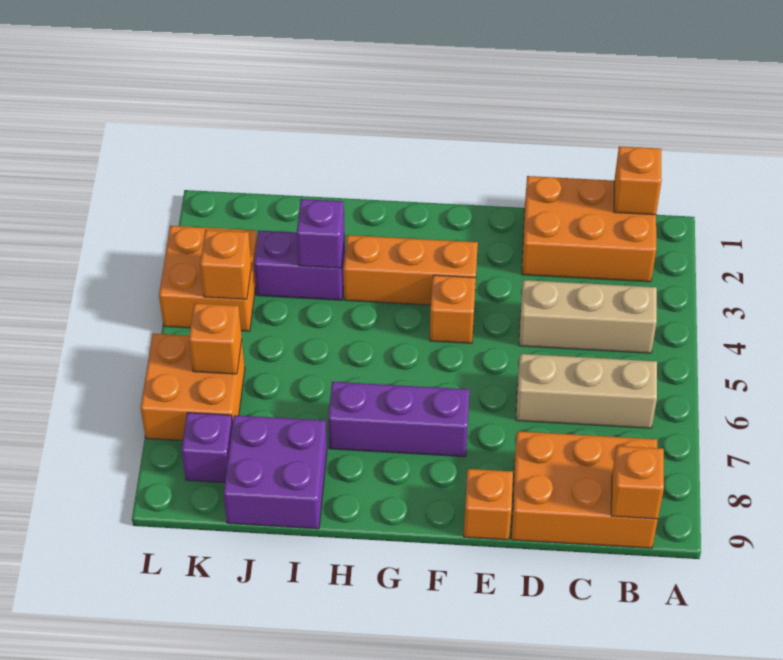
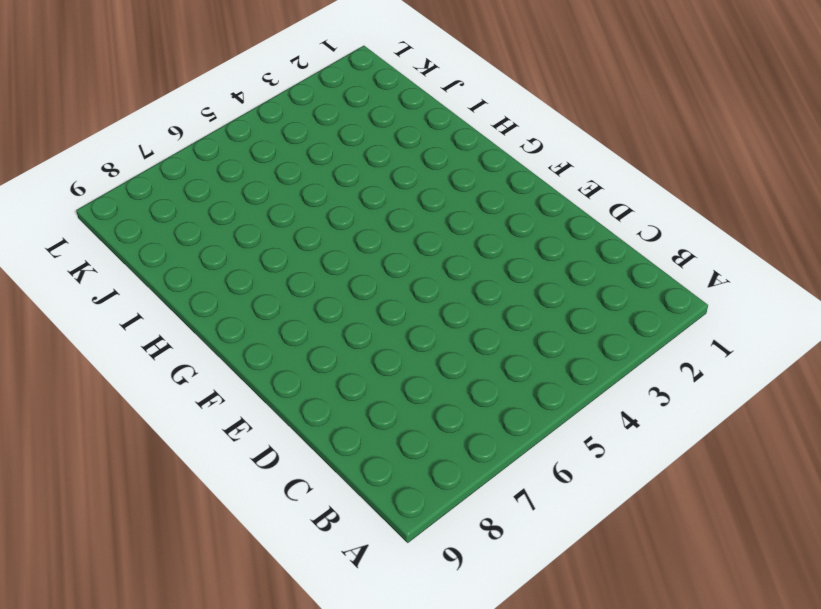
none -> orange brick B1:D2 level 1
none -> tan brick B4:D4 level 1
none -> tan brick B6:D6 level 1

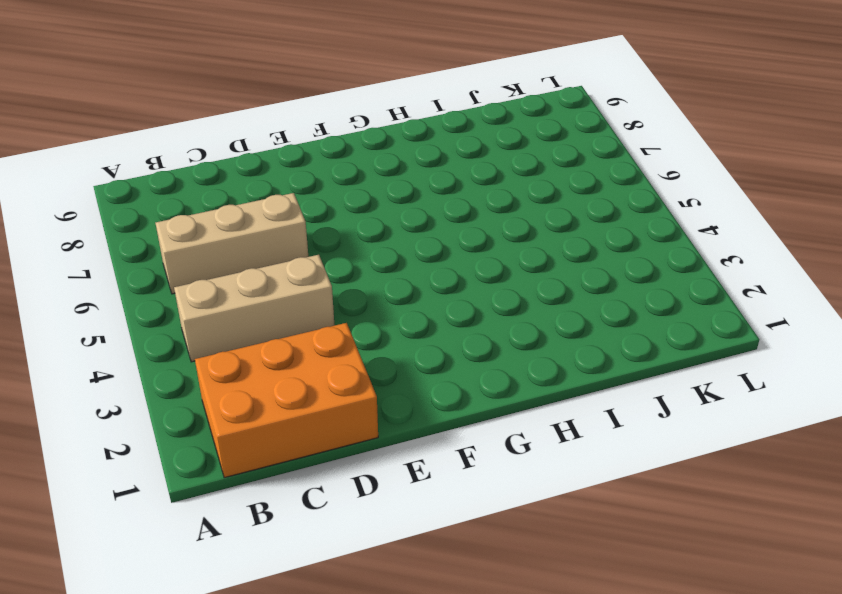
none -> orange brick B8:D9 level 1
none -> orange brick E9 level 1
none -> orange brick F3:H3 level 1

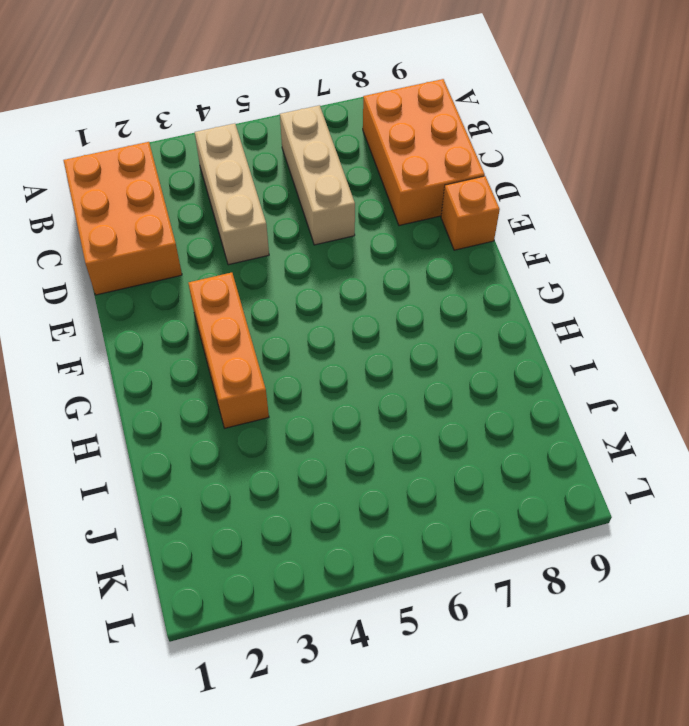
none -> orange brick F4 level 1
none -> purple brick F7:H7 level 1
none -> purple brick I3:J3 level 1

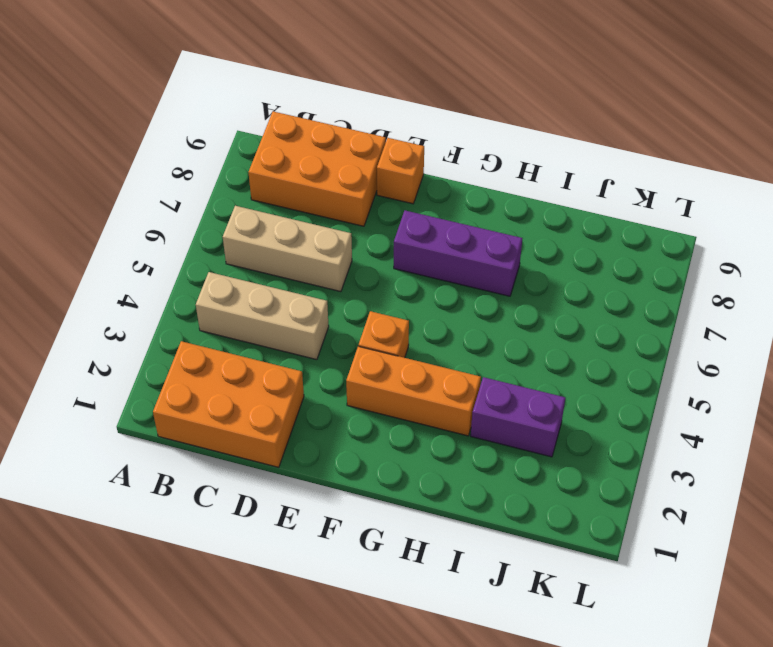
none -> purple brick I8:J9 level 1
none -> orange brick K3:L4 level 1
none -> orange brick K6:L7 level 1

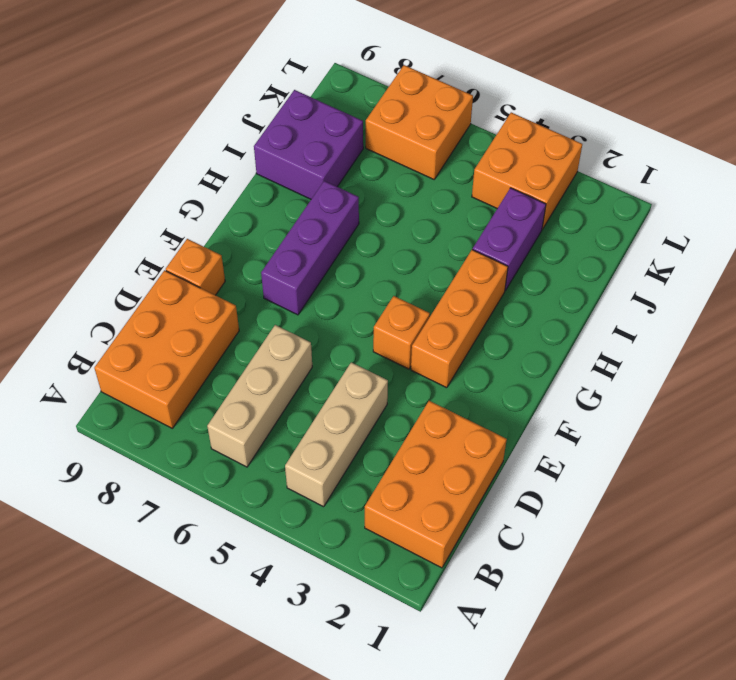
none -> purple brick K8 level 1
none -> orange brick B1 level 2
none -> orange brick B9 level 2

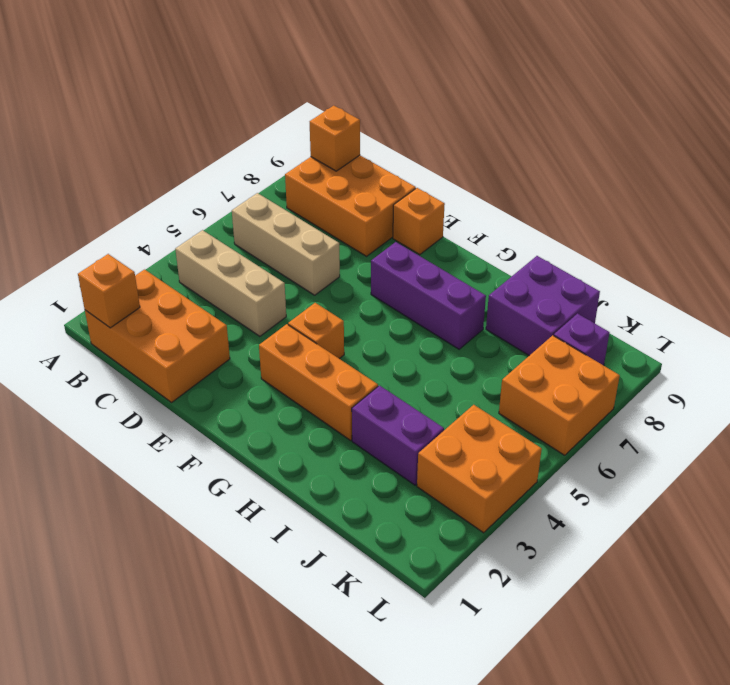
none -> purple brick I3 level 2
none -> orange brick K4 level 2
none -> orange brick K6 level 2

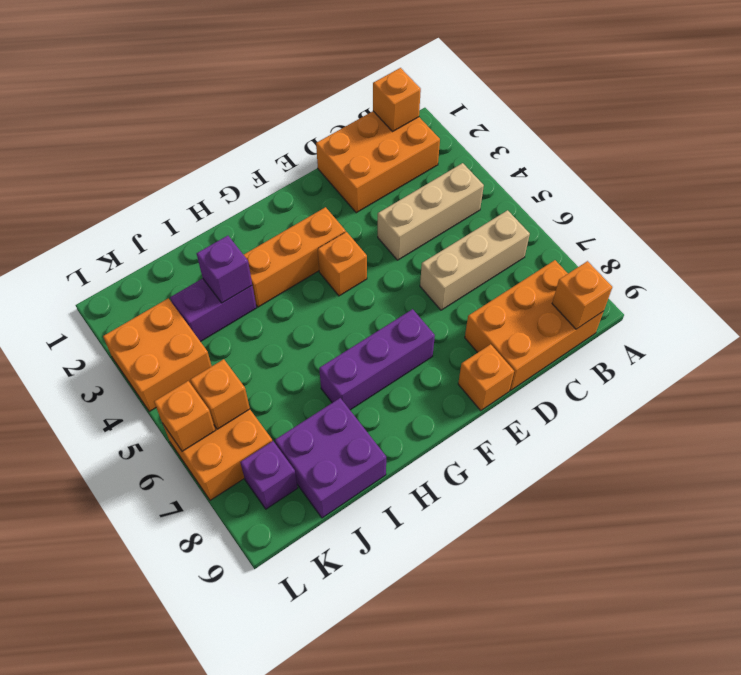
orange brick L6 level 2 -> orange brick K4 level 2

